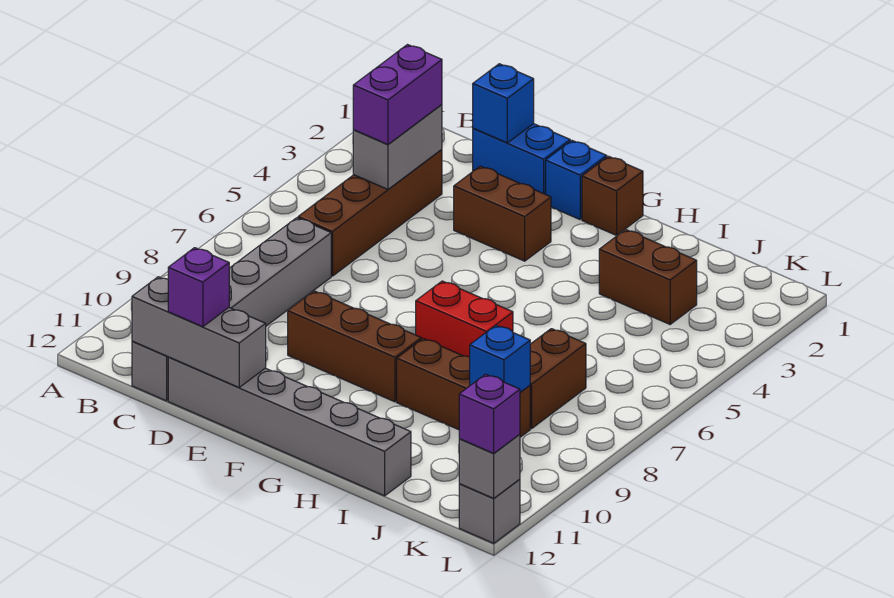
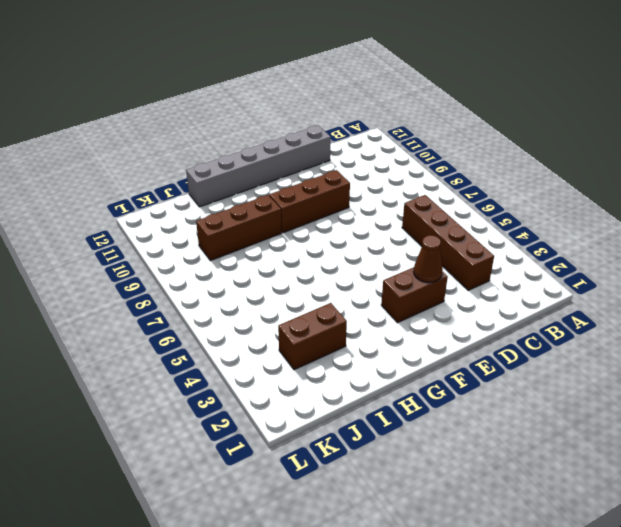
brown cone E3 level 2 -> none
none -> grey brick C7:C12 level 1
none -> blue brick D1:E1 level 1
none -> blue brick F1 level 1

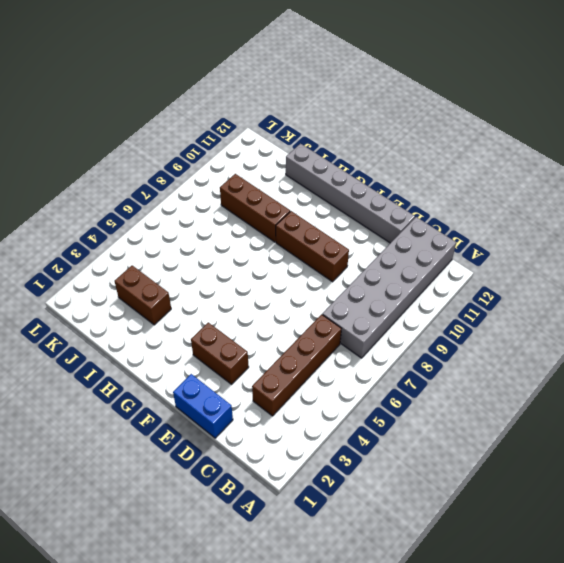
grey brick B7:C12 level 1 -> grey brick C7:C12 level 1
none -> blue brick F1 level 1
none -> brown brick G1 level 1
none -> red brick G7:H7 level 1

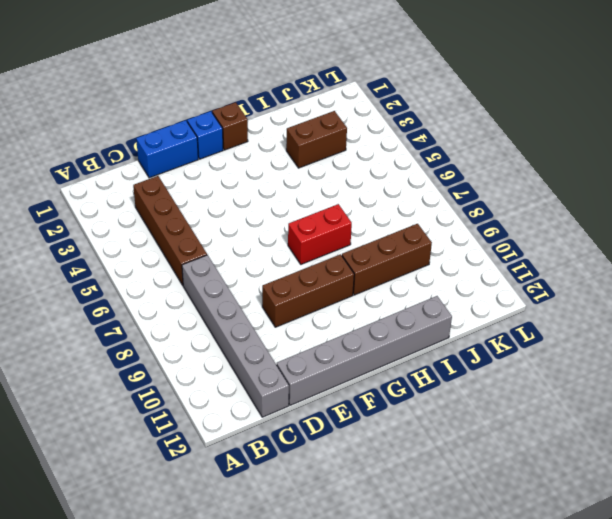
none -> brown brick E3:F3 level 1
none -> brown brick J7:J8 level 1
none -> grey brick L12 level 1

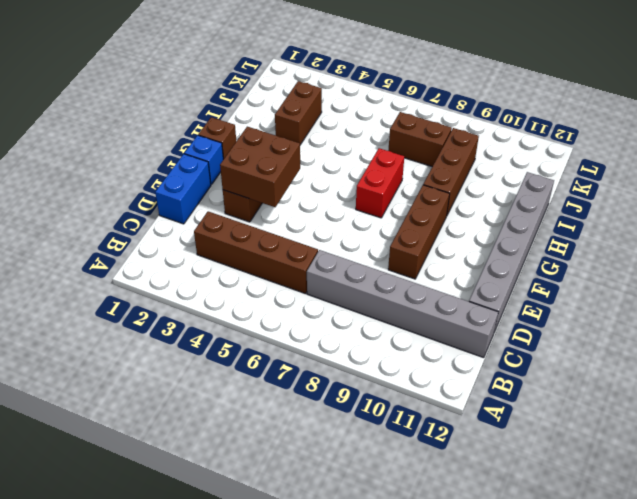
brown brick E3:F4 level 2 -> none
none -> grey brick L12 level 1
none -> grey brick C3:C4 level 2
none -> grey brick C12:E12 level 2

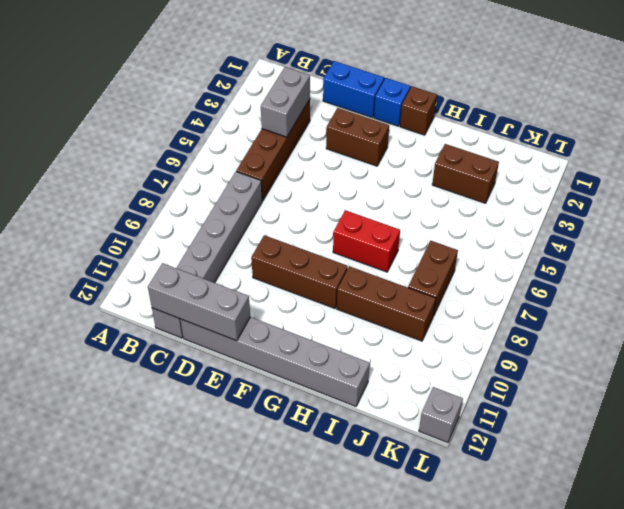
none -> blue brick D1 level 2
none -> blue brick J9 level 2
none -> grey brick L12 level 2

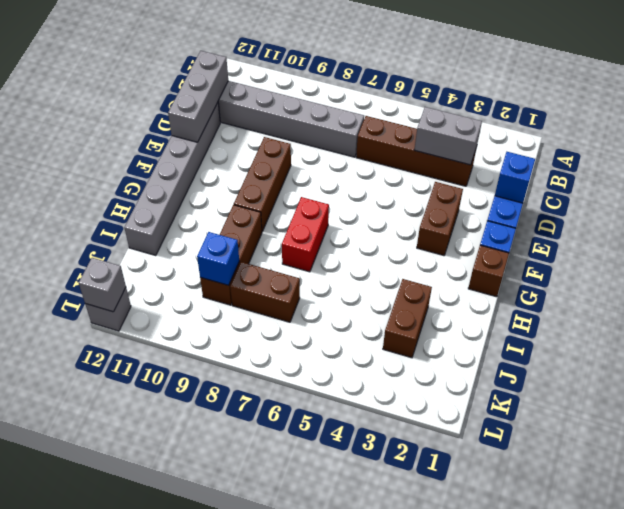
none -> purple brick C3:C4 level 3
none -> purple brick D12 level 3
none -> purple brick L12 level 3

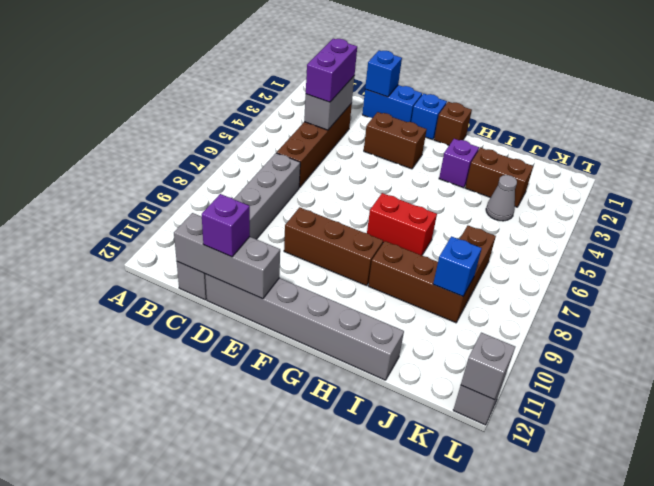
purple brick H3 level 1 -> purple brick L12 level 3
grey cone J4 level 1 -> none

